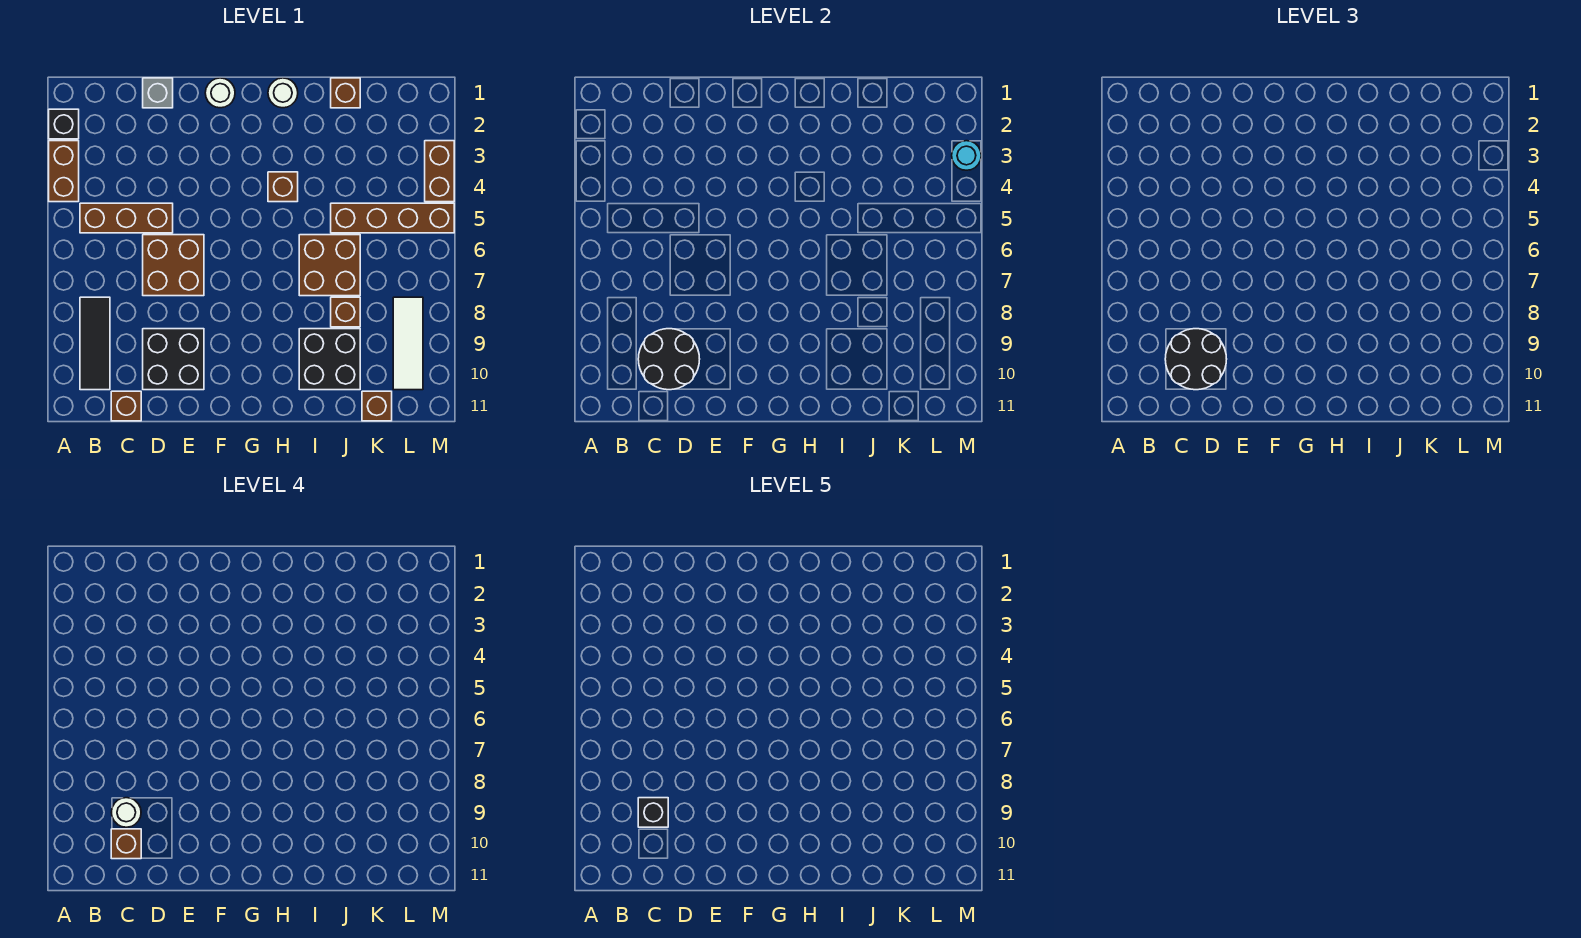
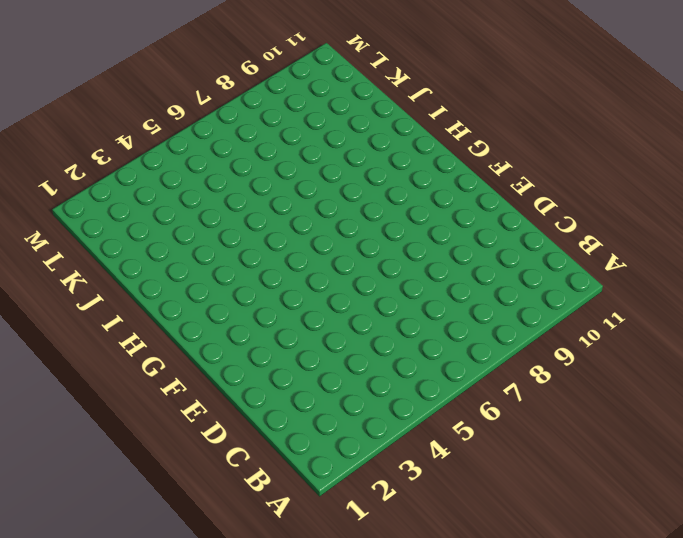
none -> black brick A2 level 1
none -> brown brick A3:A4 level 1
none -> brown brick B5:D5 level 1

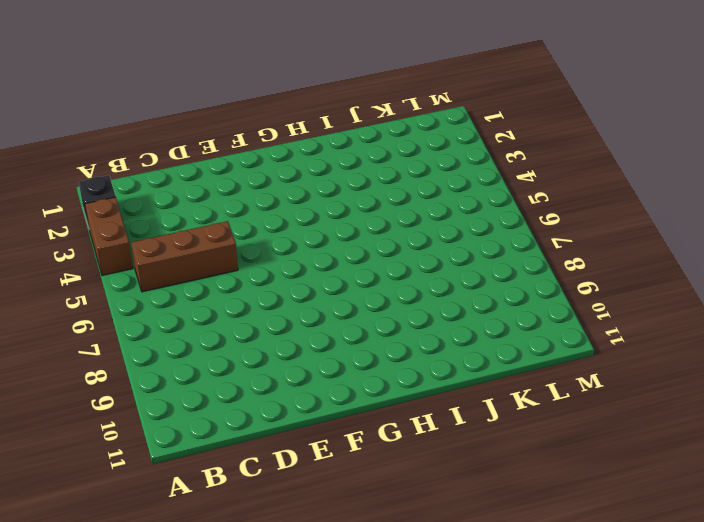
none -> black tile B8:B10 level 1
none -> brown brick C11 level 1
none -> grey brick D1 level 1

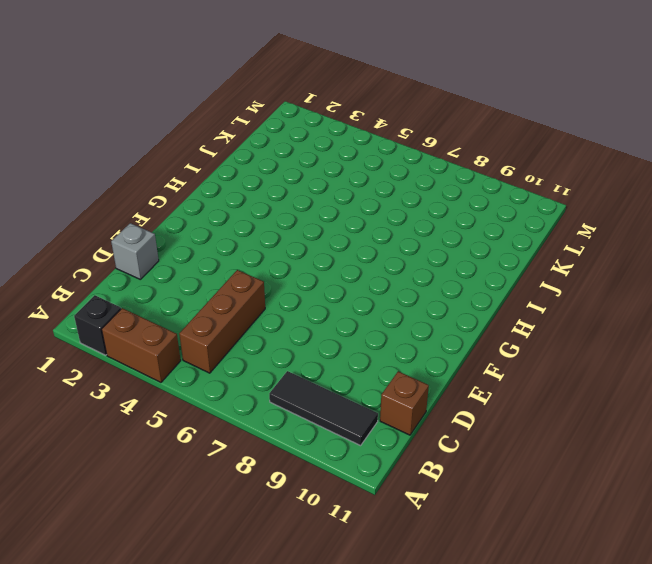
none -> brown brick D6:E7 level 1
none -> black brick D9:E10 level 1
none -> white round brick F1 level 1

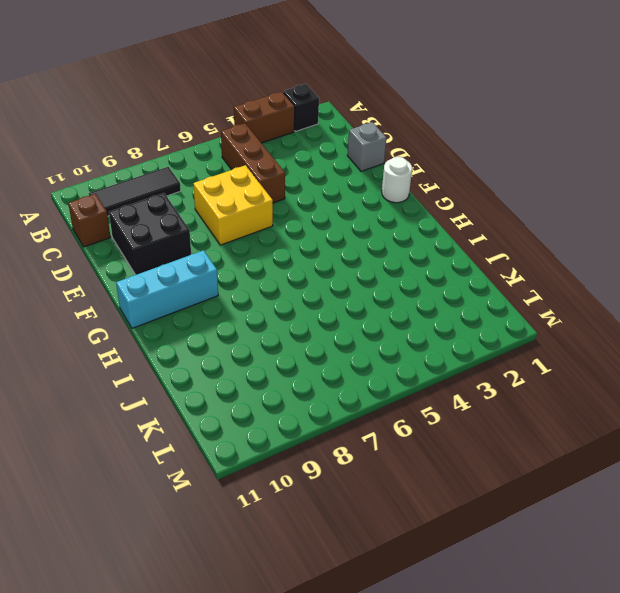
yellow brick D6:E7 level 1 -> brown brick D6:E7 level 1
cyan brick G9:G11 level 1 -> none
none -> white round brick H1 level 1
none -> brown brick H4 level 1
none -> brown brick I6:J7 level 1

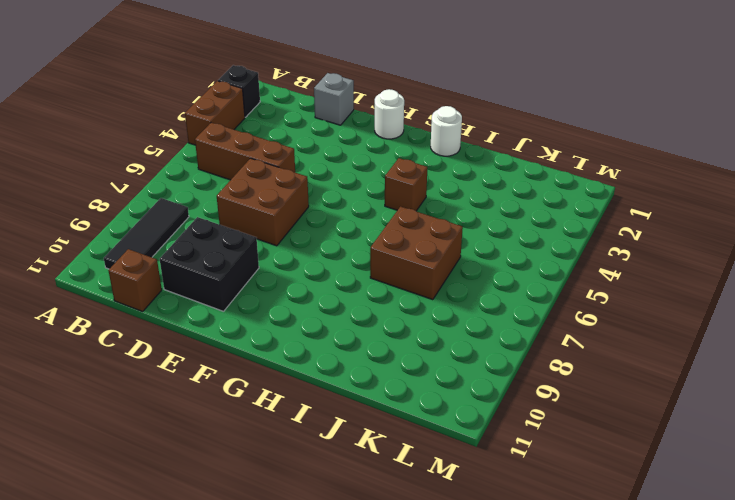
none -> black brick I9:J10 level 1
none -> brown brick J1 level 1
none -> brown brick J5:M5 level 1

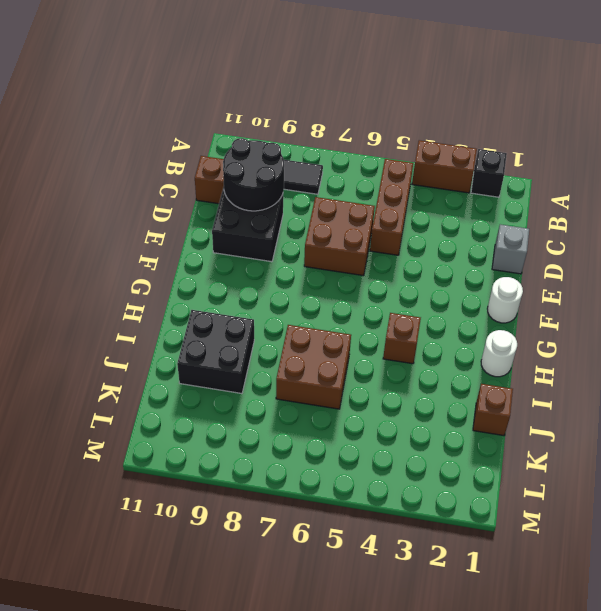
none -> brown brick J5:M5 level 1
none -> brown brick J8 level 1
none -> brown brick K11 level 1

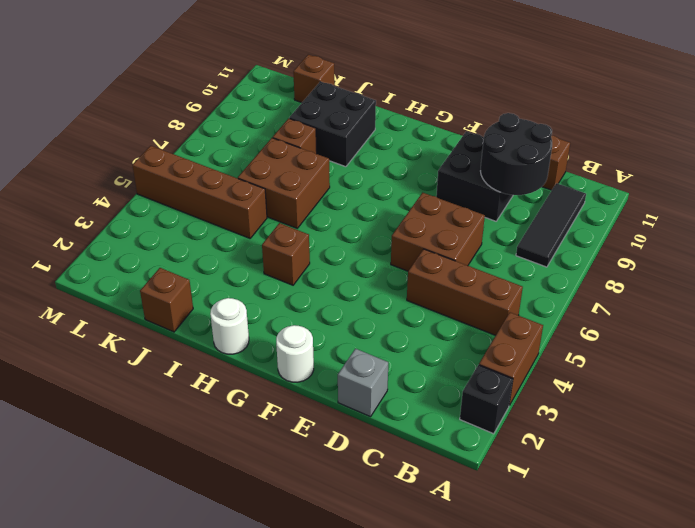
none -> white tile L8:L10 level 1
none -> brown brick M3:M4 level 1
none -> cyan round brick M3 level 2

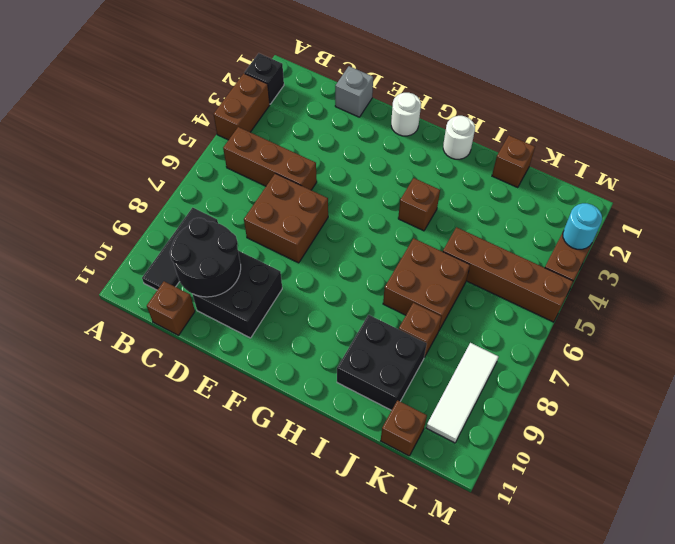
none -> black round brick C9:D10 level 3
none -> white round brick C9 level 4
none -> brown brick C10 level 4

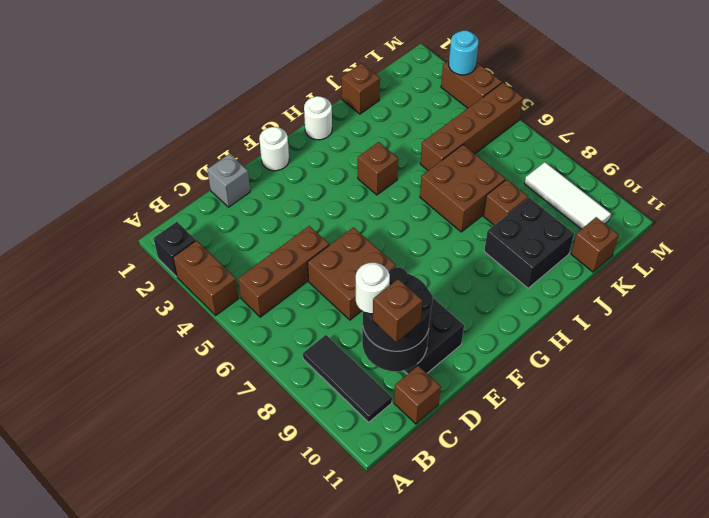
none -> black brick C9 level 5

